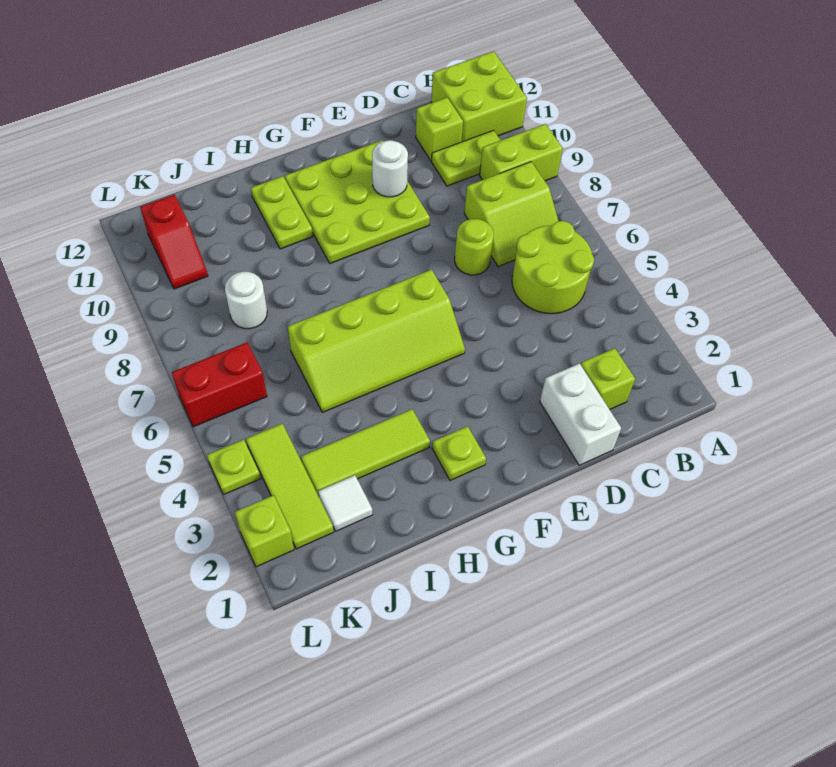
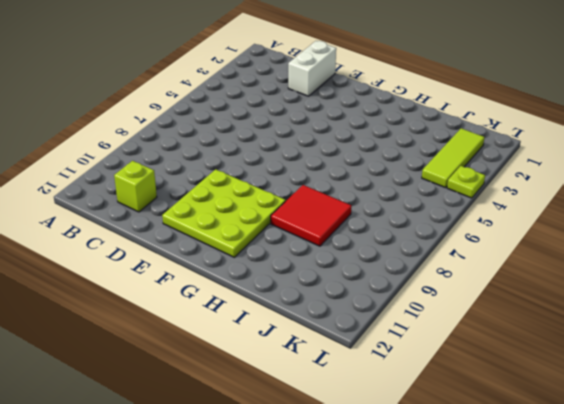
red tile H8:I9 level 1 -> none
none -> lime brick A9:B9 level 1
none -> lime brick A11:B12 level 1
none -> lime round brick B5:C6 level 1

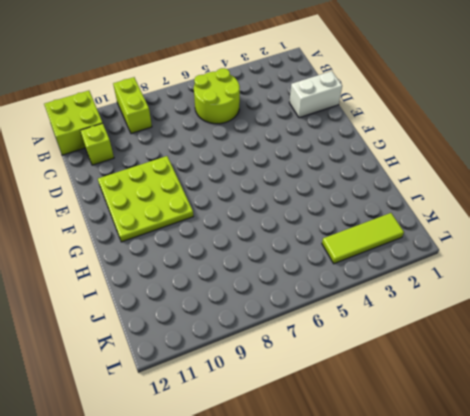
none -> lime slope B7:C8 level 1 top 8
none -> lime plate B10:C10 level 1
none -> lime brick C2 level 1

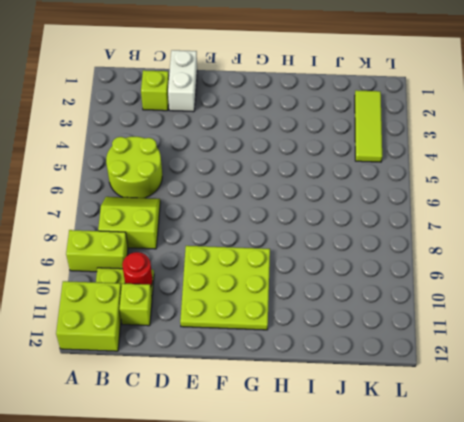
red round brick C10 level 2 -> none
none -> lime round brick D7 level 1
none -> lime slope F5:I6 level 1 top 6
none -> lime plate G2 level 1

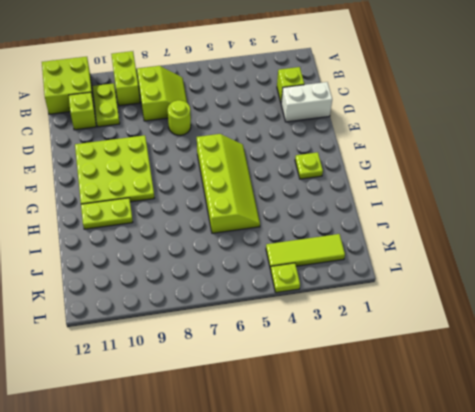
none -> lime round brick B5:C6 level 1
none -> lime tile H3:J3 level 1
none -> white tile J2 level 1

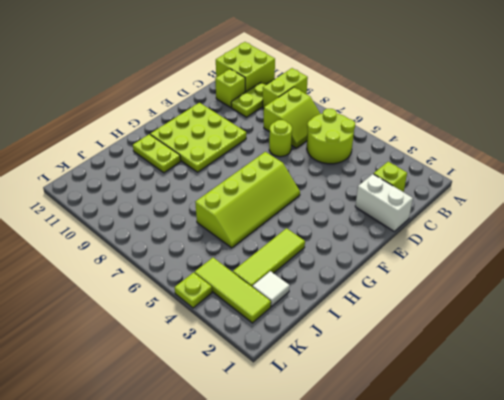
none -> lime plate G2 level 1
none -> white round brick J8 level 1
none -> red brick K6:L6 level 1

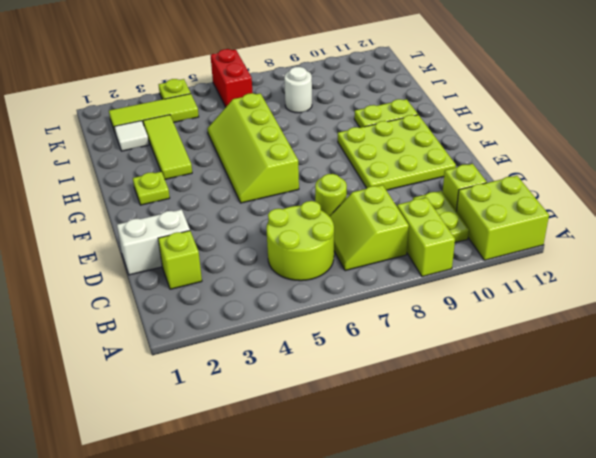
none -> red slope K10:K11 level 1 top 11
none -> lime brick L2 level 1
none -> white round brick E10 level 2

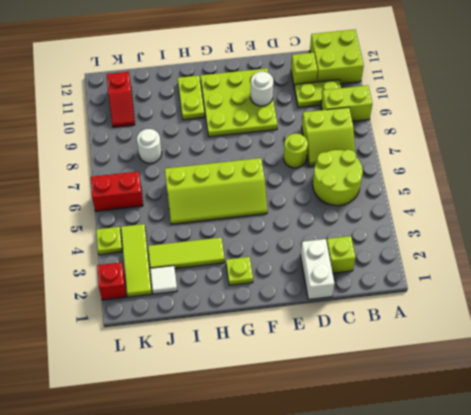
red brick L2 level 1 -> lime brick L2 level 1

